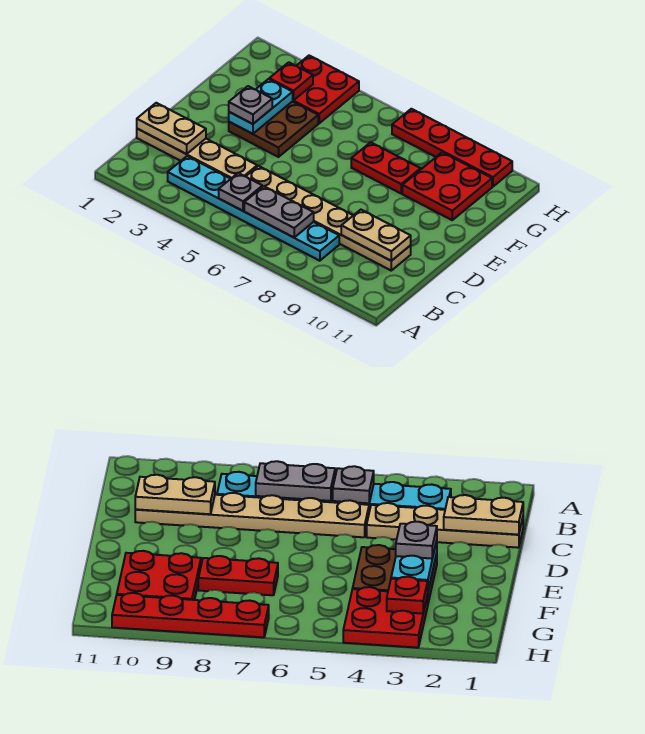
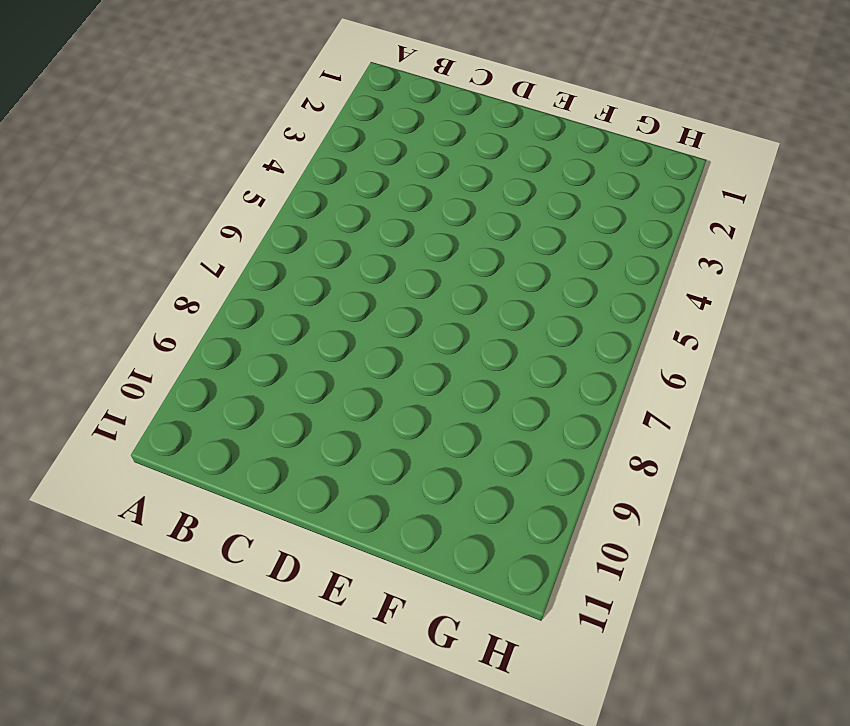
none -> cyan plate B3:B8 level 1
none -> tan plate C1:C4 level 1
none -> tan plate C5:C10 level 1

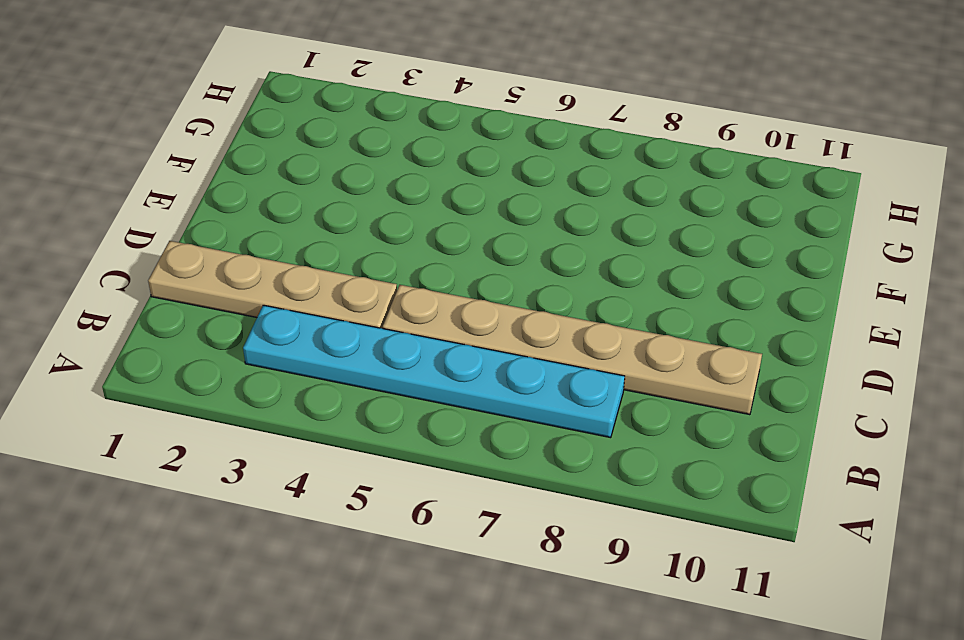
none -> brown plate E3:F4 level 1
none -> red plate F7:F8 level 1
none -> red plate F9:G10 level 1

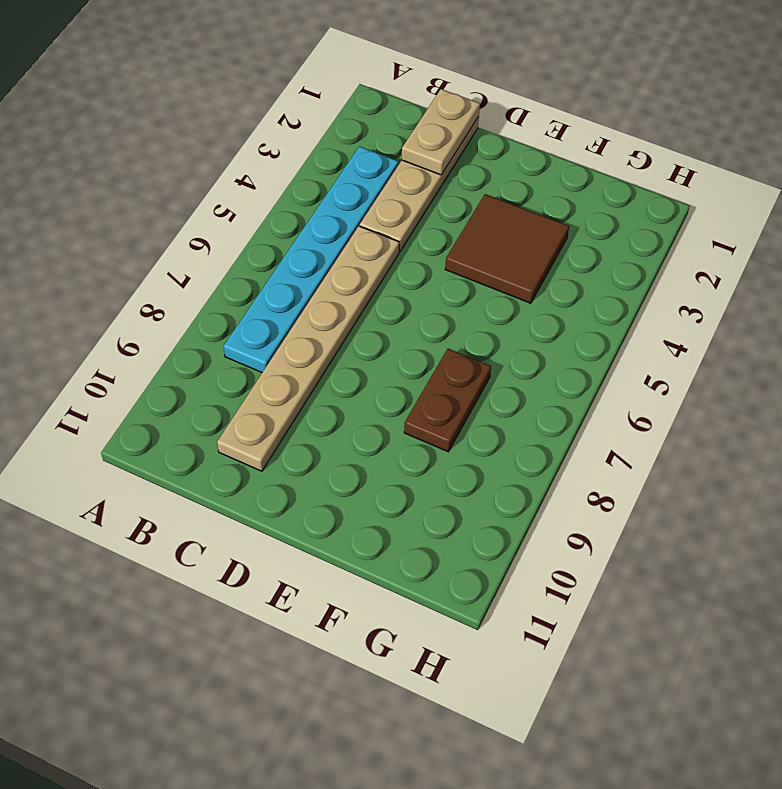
brown tile E3:F4 level 1 -> brown plate E3:F4 level 1
brown plate F7:F8 level 1 -> red plate F7:F8 level 1
none -> red plate F9:G10 level 1
none -> red plate G3:H4 level 1
none -> red plate H7:H10 level 1

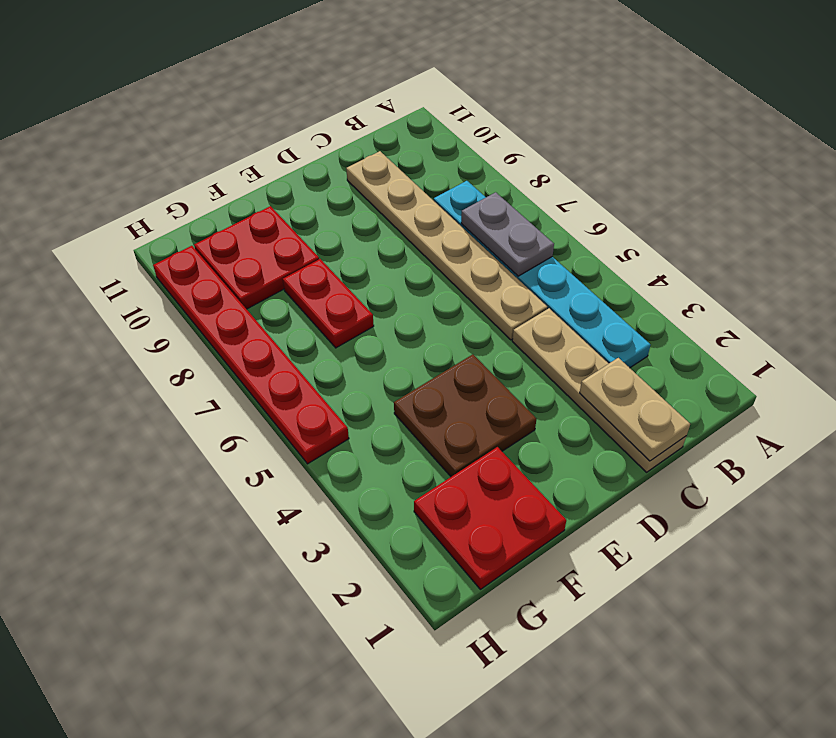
red plate F1:G2 level 1 -> red plate G3:H4 level 1
red plate H5:H10 level 1 -> red plate H7:H10 level 1
none -> grey plate B5 level 2
none -> tan plate C9:C10 level 2
none -> cyan plate E3:F3 level 2

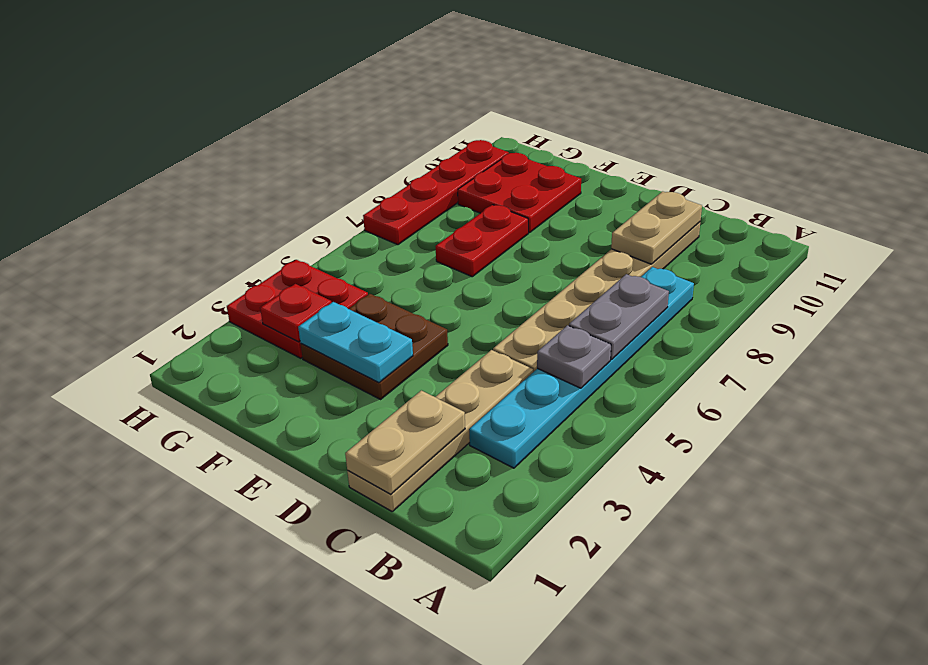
none -> grey plate E3 level 3

